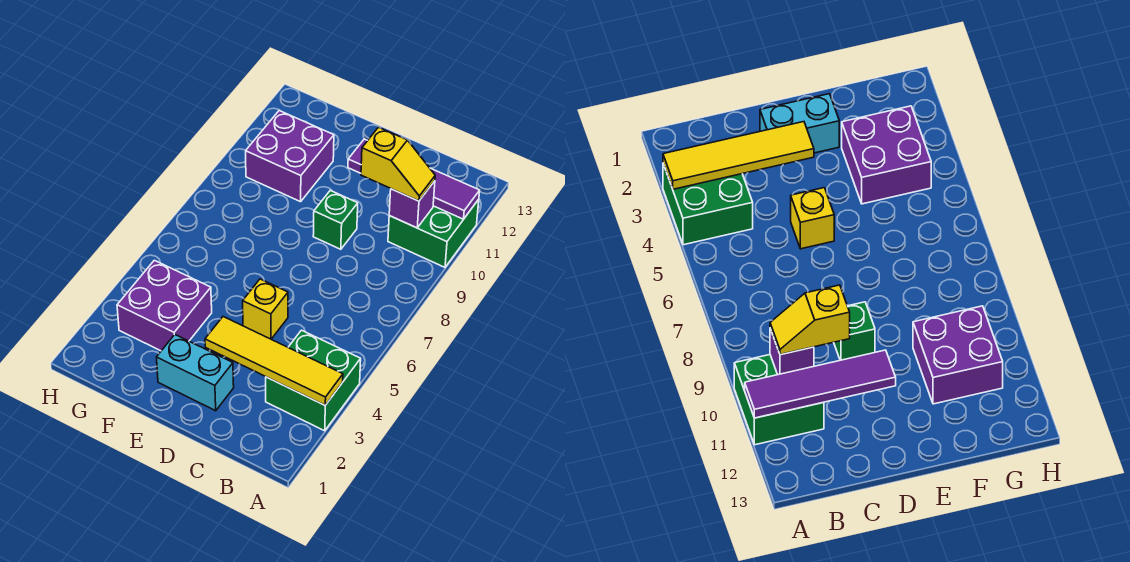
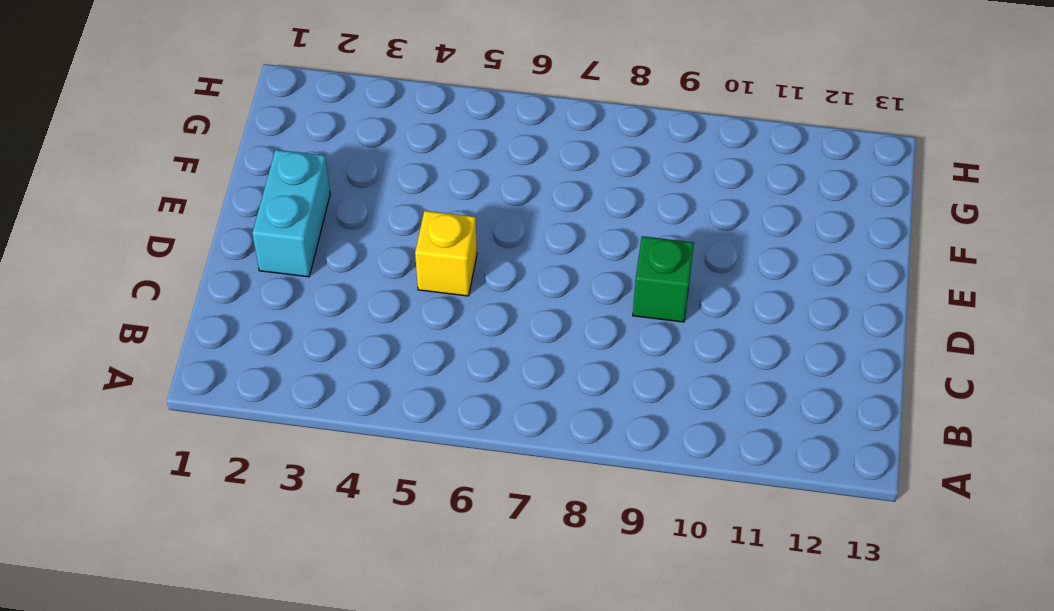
none -> green brick A3:B4 level 1
none -> green brick A10:B11 level 1

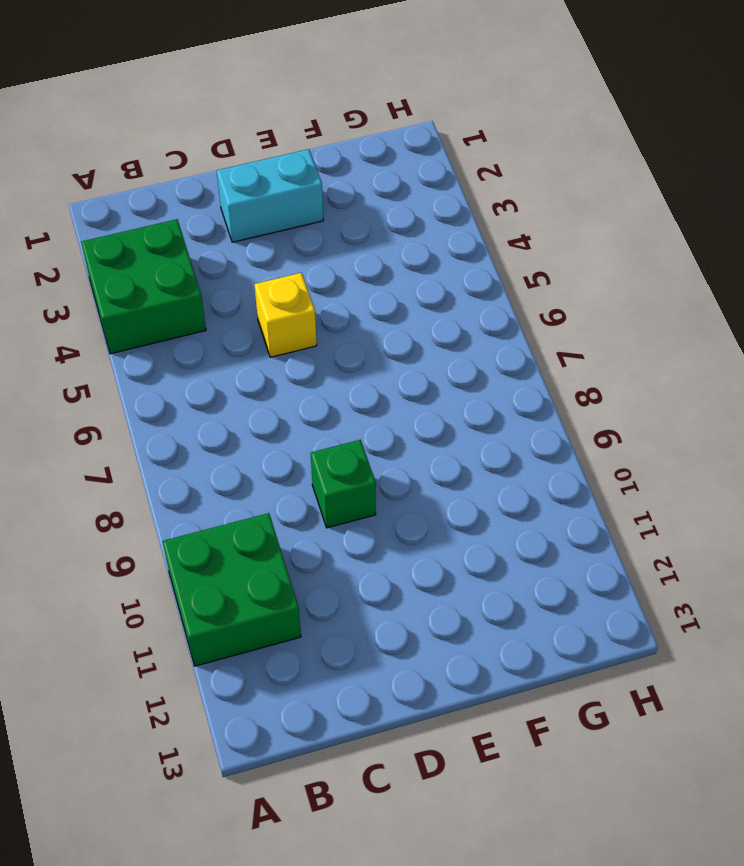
none -> purple brick F3:G4 level 1
none -> purple brick F10:G11 level 1

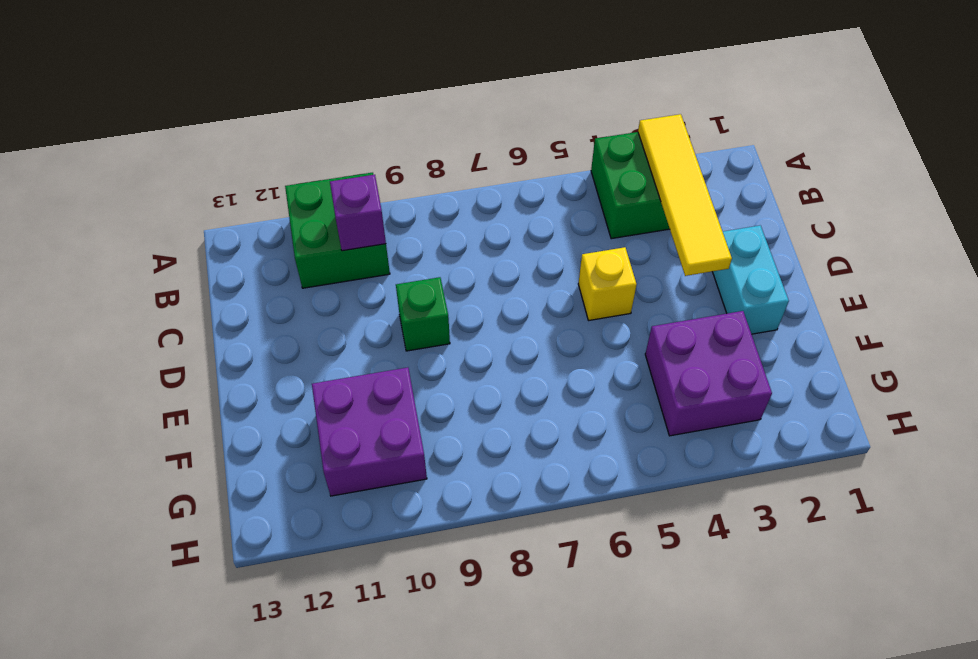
none -> purple tile A11:D11 level 2
none -> yellow slope B10:C10 level 3 top C

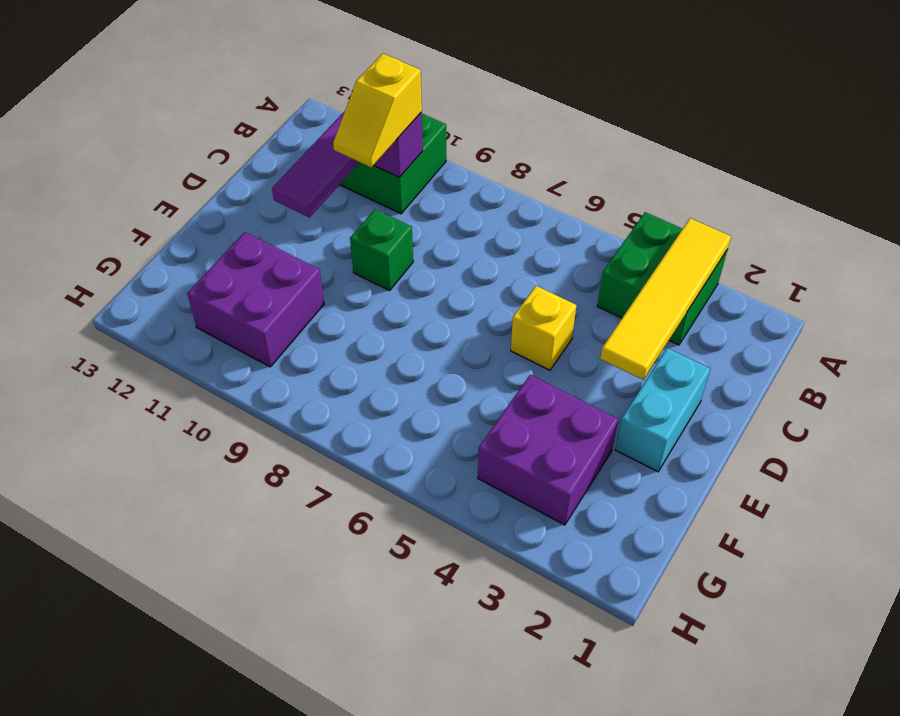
yellow slope B10:C10 level 3 top B -> yellow slope B10:C10 level 3 top C

